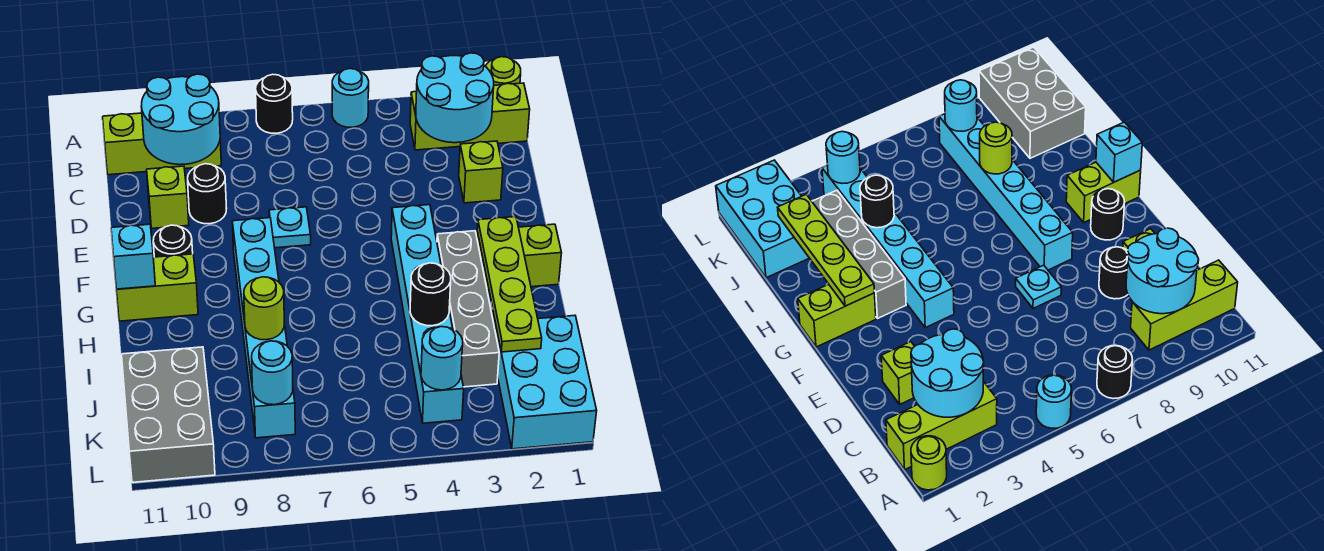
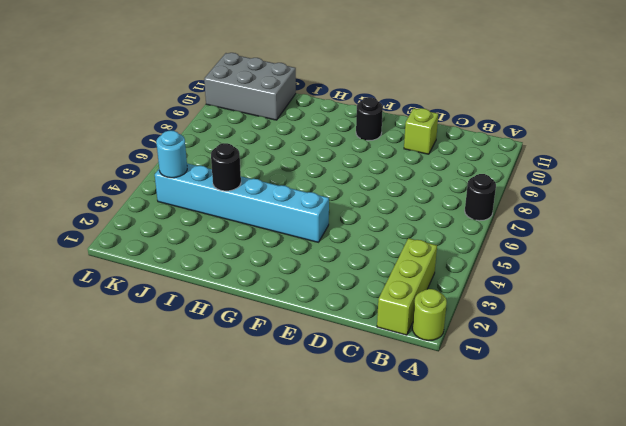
none -> cyan round brick A5 level 1
none -> lime brick B9:B11 level 1
none -> lime brick D2 level 1

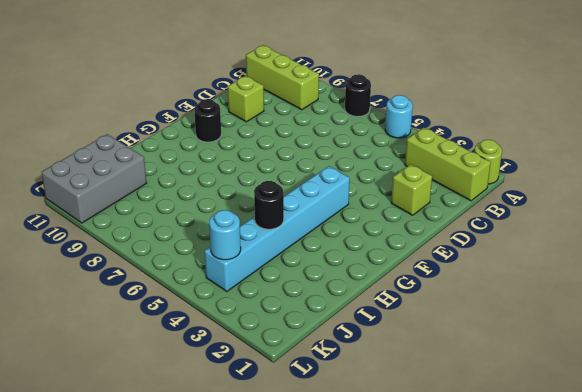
none -> black round brick D9 level 1
none -> cyan plate E7 level 1
none -> cyan brick F8:K8 level 1

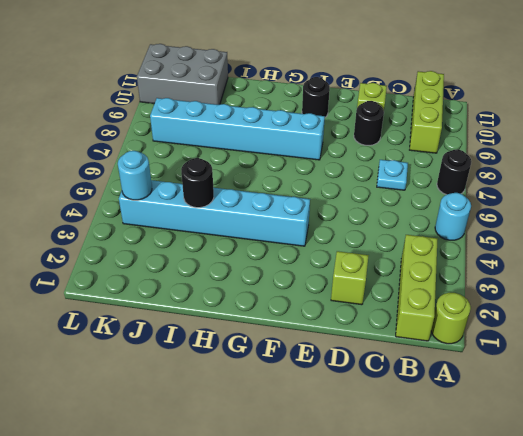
cyan plate C7 level 1 -> cyan plate E7 level 1
none -> lime brick G1:G2 level 1
none -> grey brick G3:J3 level 1
none -> lime brick G10:G11 level 1

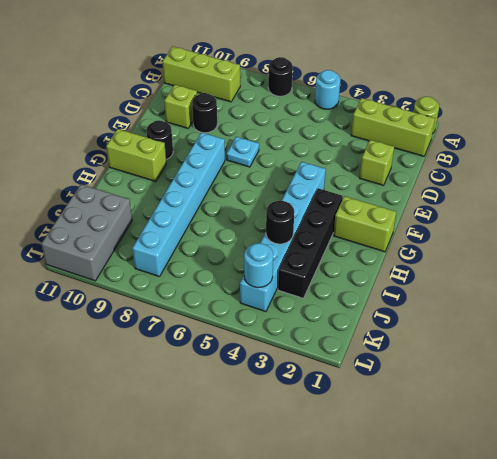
black brick G3:J3 level 1 -> grey brick G3:J3 level 1
none -> cyan brick J1:L2 level 1
none -> cyan round brick B2:C3 level 2
none -> cyan round brick B9:C10 level 2

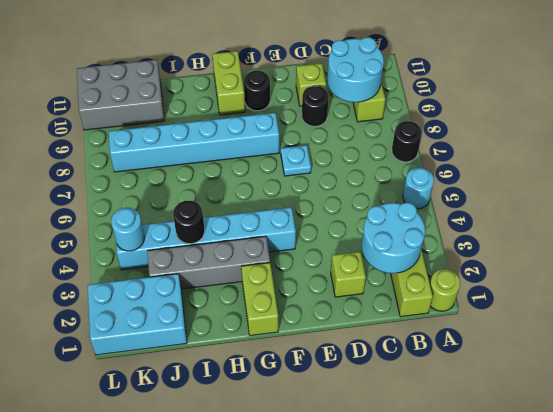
none -> lime plate G2:J2 level 2
none -> cyan brick G11 level 2
none -> lime round brick I8 level 2

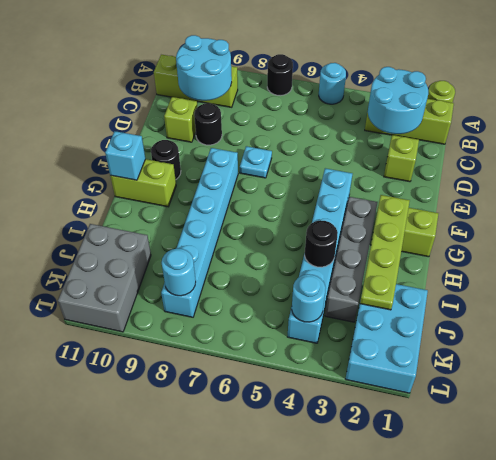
none -> lime round brick I8 level 2

